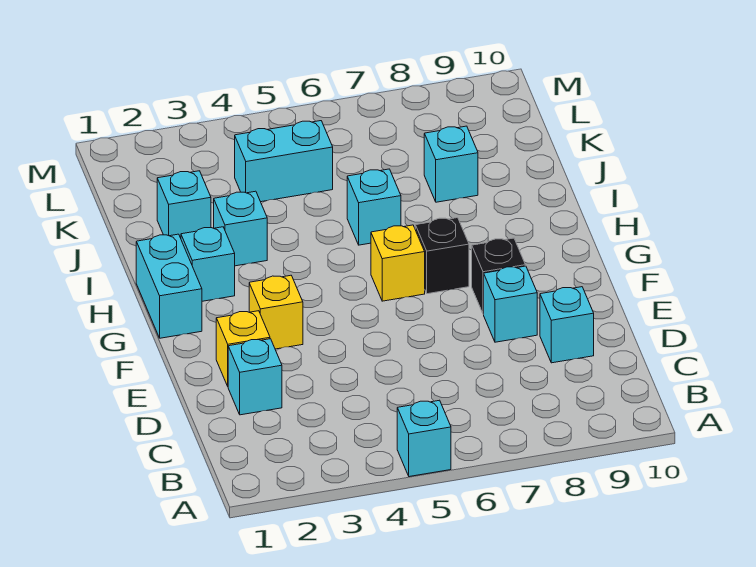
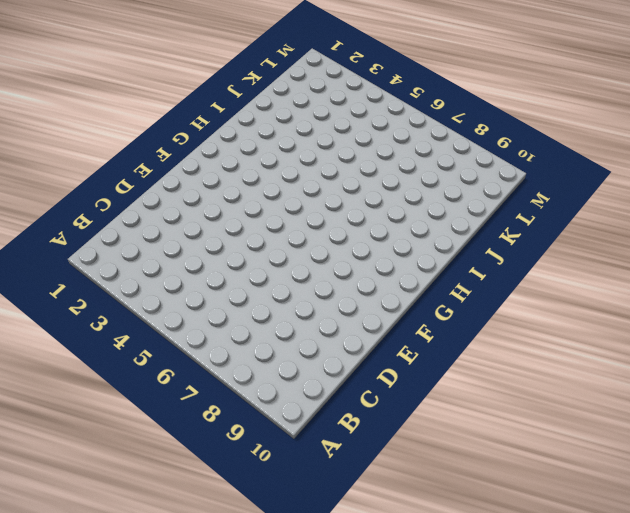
none -> cyan brick A5 level 1
none -> cyan brick D2 level 1
none -> cyan brick D9 level 1

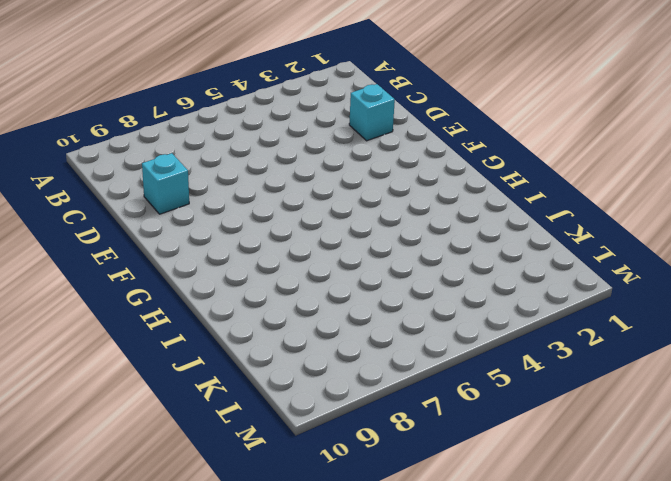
none -> cyan brick A5 level 1
none -> yellow brick E2 level 1
none -> cyan brick E8 level 1

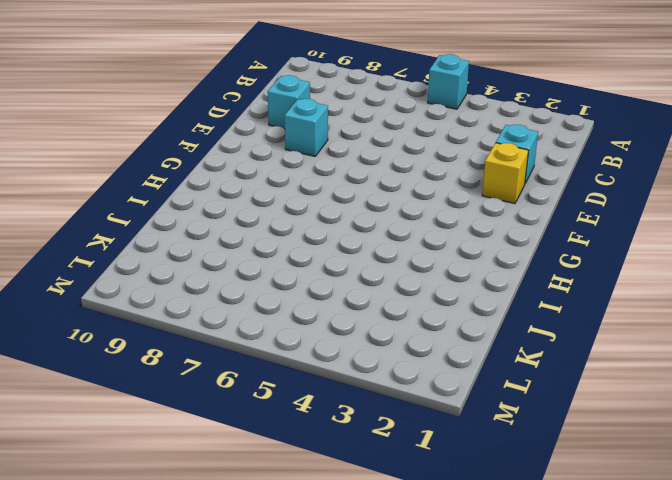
none -> yellow brick F3 level 1
none -> black brick F8 level 1
none -> cyan brick G1:H1 level 1

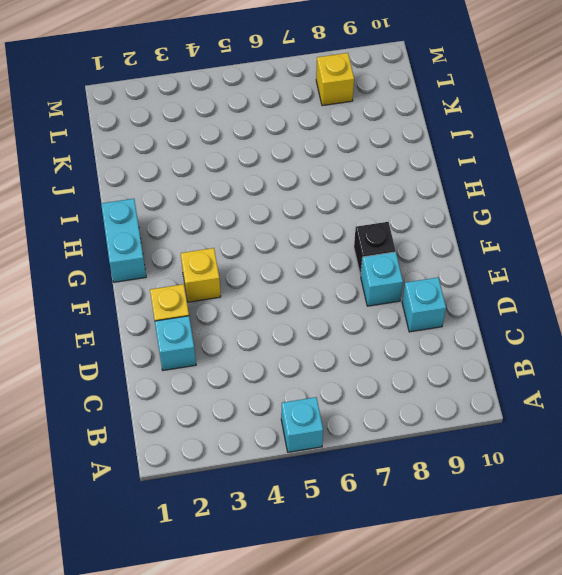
yellow brick L8 level 1 -> yellow brick G6 level 1
none -> black brick G7 level 1
none -> cyan brick H2 level 1
none -> cyan brick I3 level 1

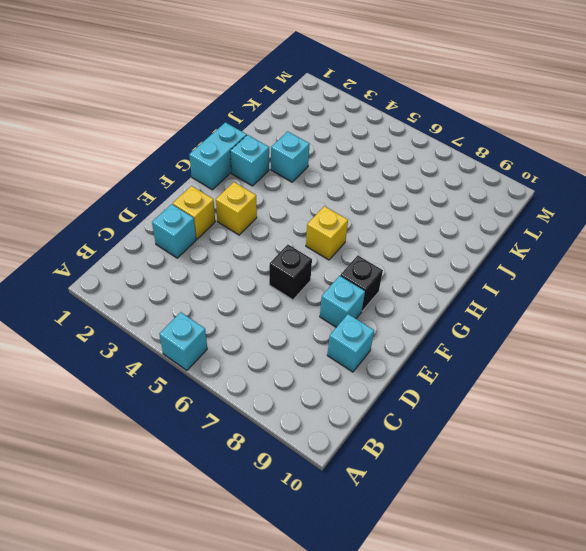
black brick E6 level 1 -> black brick G7 level 1
none -> cyan brick I6 level 1
none -> cyan brick J2 level 1
none -> cyan brick J8 level 1

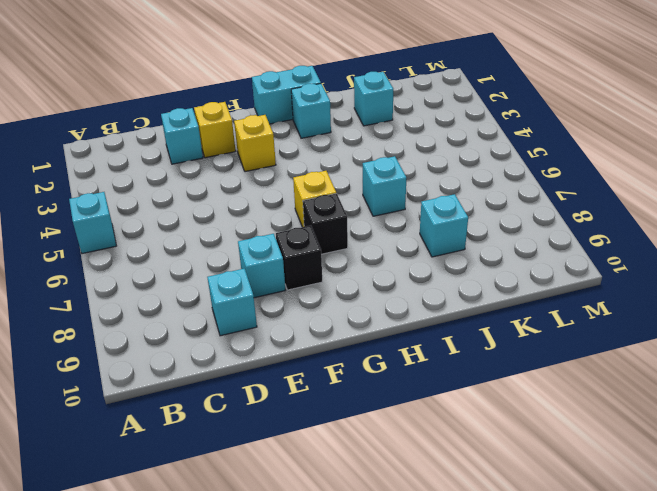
none -> cyan brick I3 level 1
none -> cyan brick K4:K5 level 1

